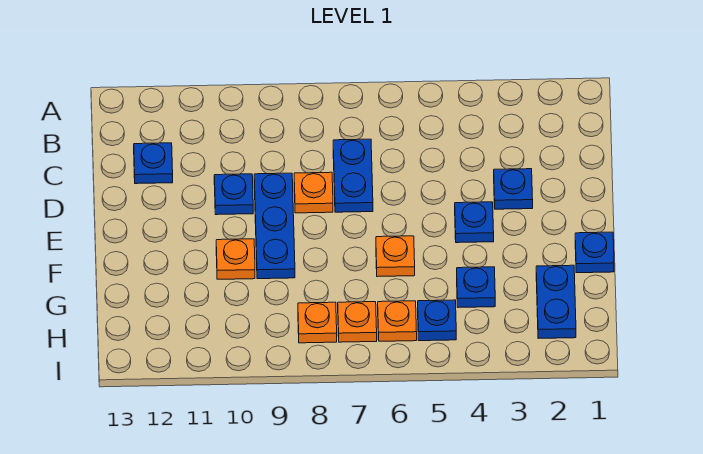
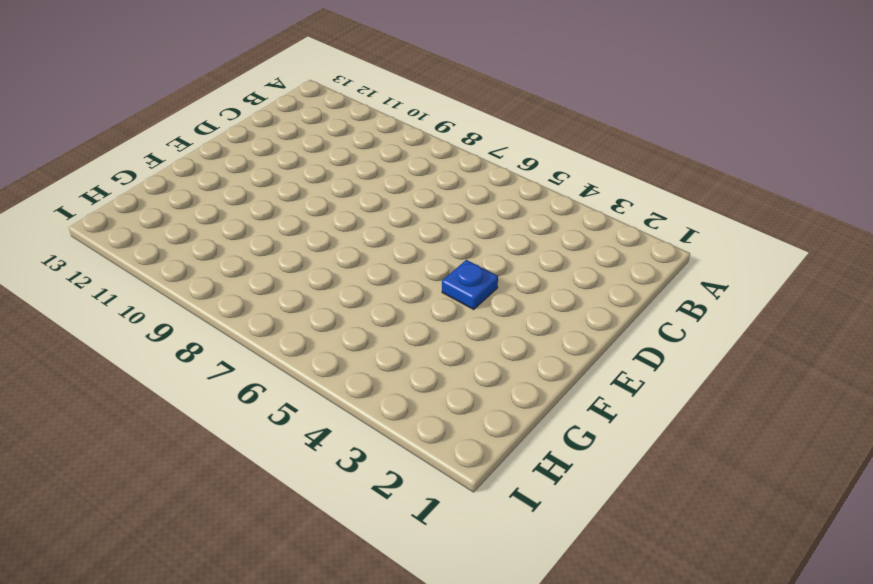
none -> blue plate C7:D7 level 1
none -> blue plate C12 level 1
none -> blue plate D3 level 1

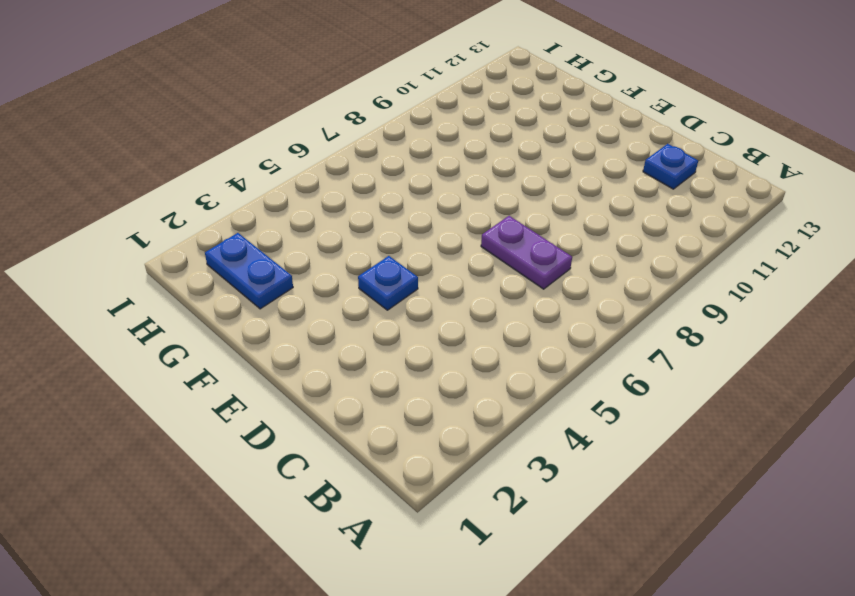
purple plate C7:D7 level 1 -> blue plate C7:D7 level 1
none -> blue plate D3 level 1
none -> orange plate D8 level 1
none -> blue plate D9:F9 level 1

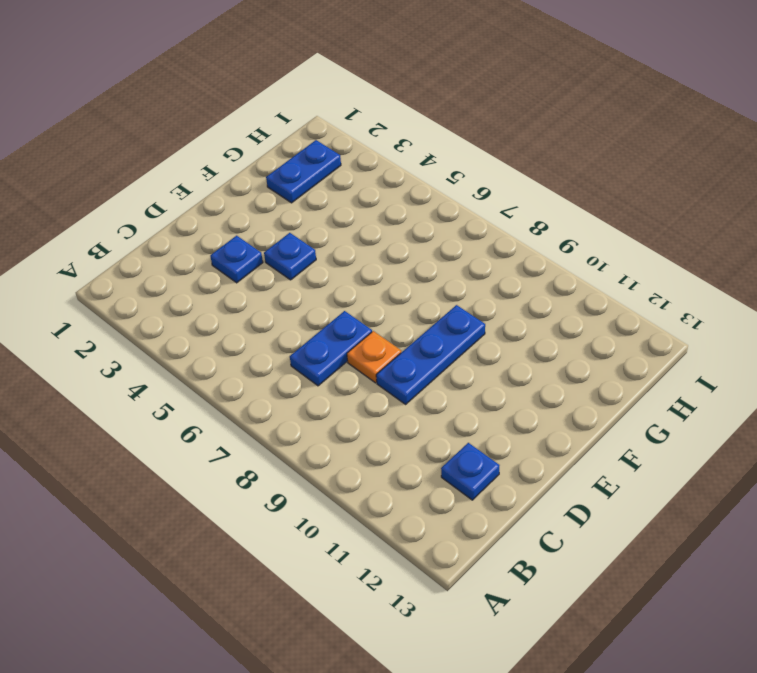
none -> blue plate D10 level 1
none -> blue plate F1 level 1
none -> orange plate F6 level 1

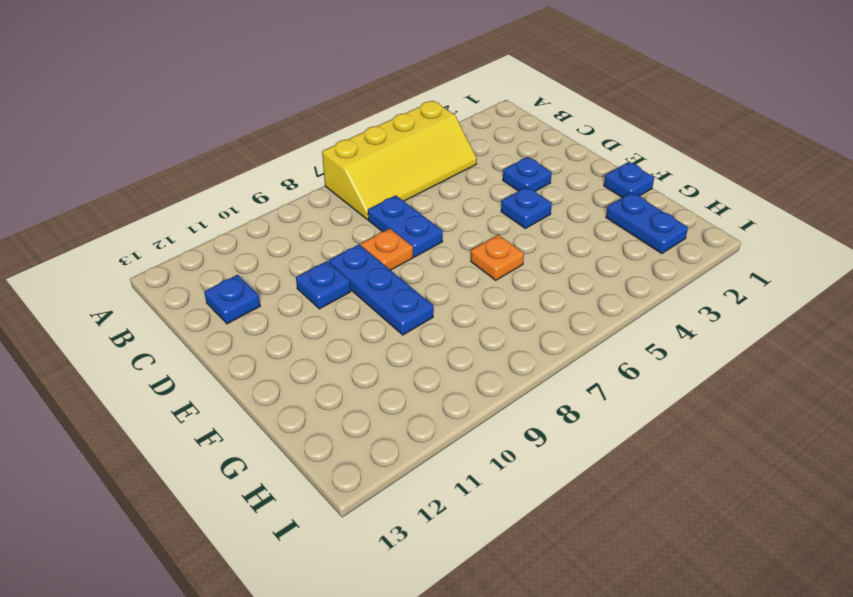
yellow slope A4:B7 level 1 top A -> none
none -> orange plate F10 level 1
none -> blue plate G4 level 1
none -> blue plate H5 level 1

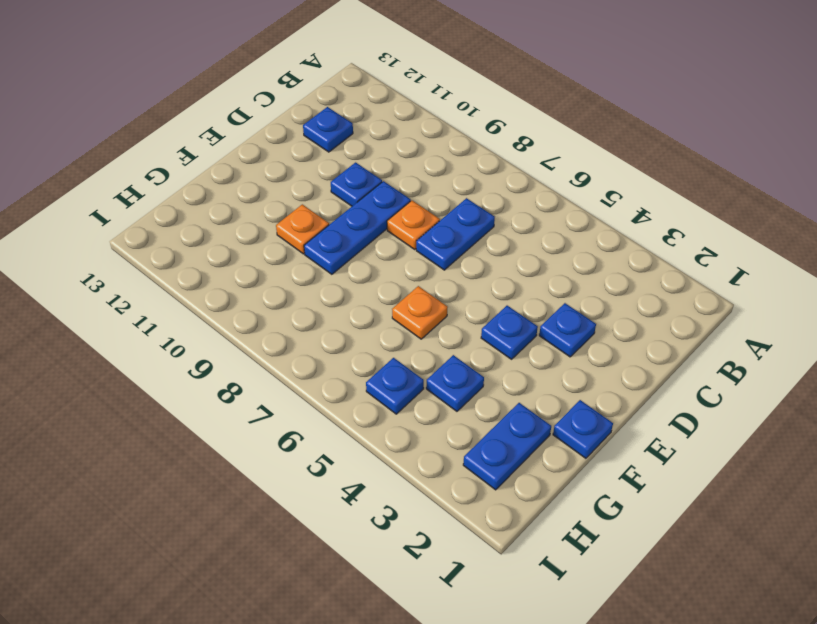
none -> orange plate H6 level 1
none -> orange plate H7 level 1
none -> orange plate H8 level 1

